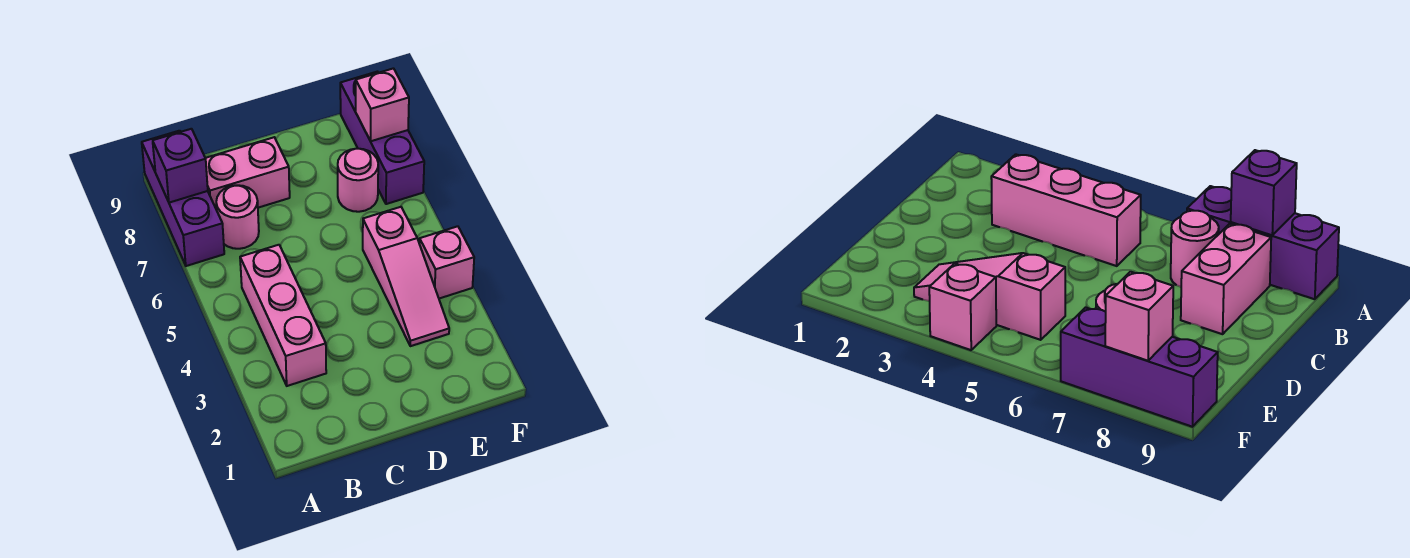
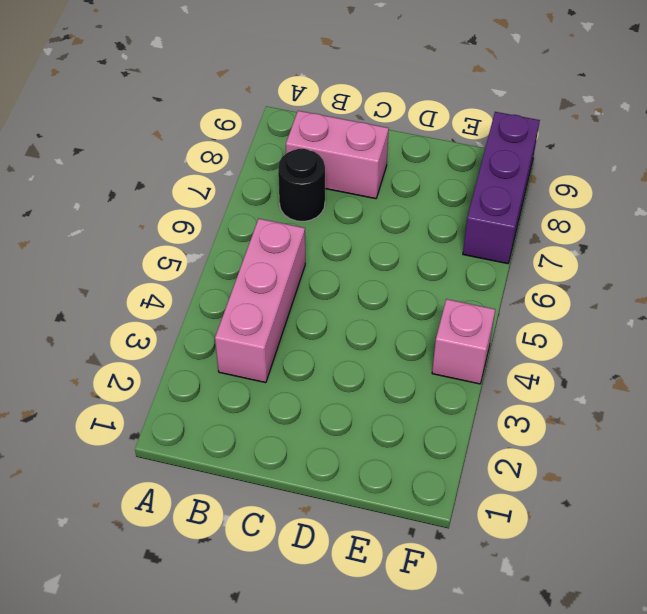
black round brick B7 level 1 -> pink round brick B7 level 1
none -> purple brick A7:A9 level 1
none -> pink slope E3:E5 level 1 top 5

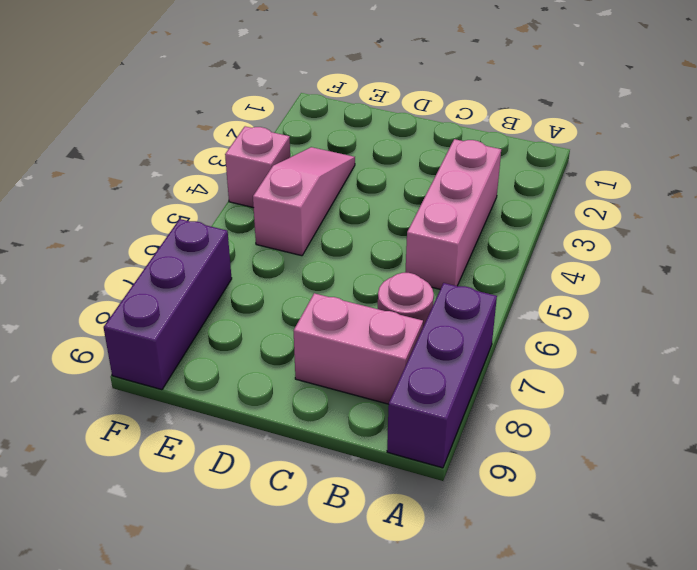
none -> pink round brick E7 level 1
none -> purple brick A8 level 2

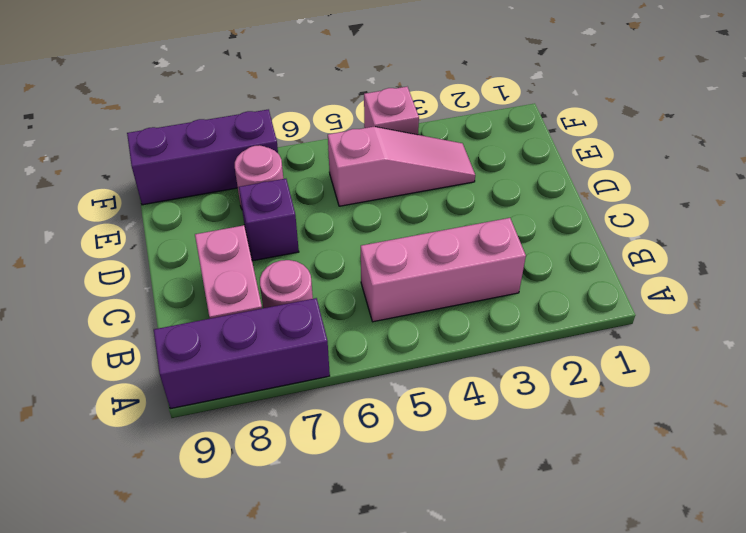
purple brick D7 level 1 -> purple brick A8 level 2
none -> pink brick F8 level 2

